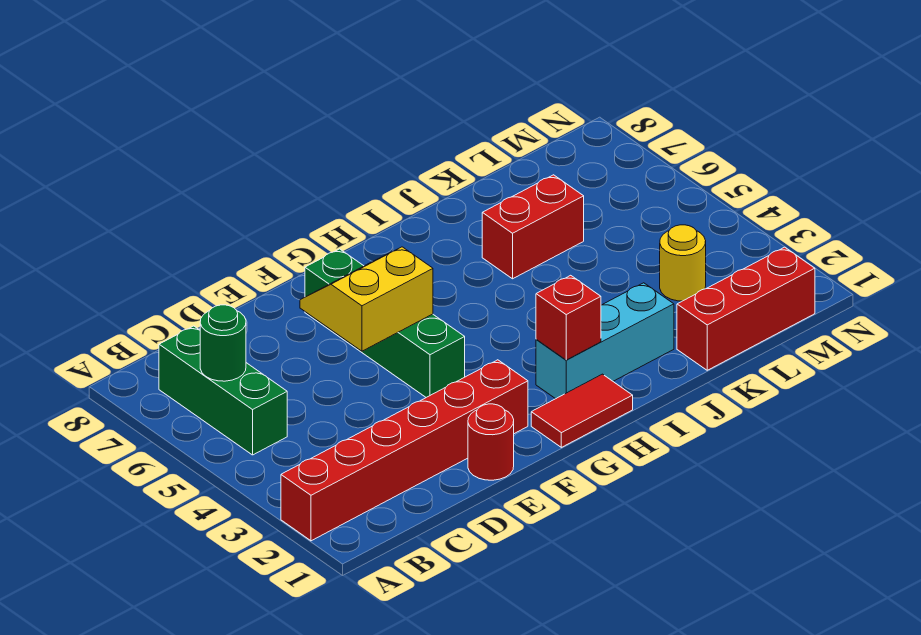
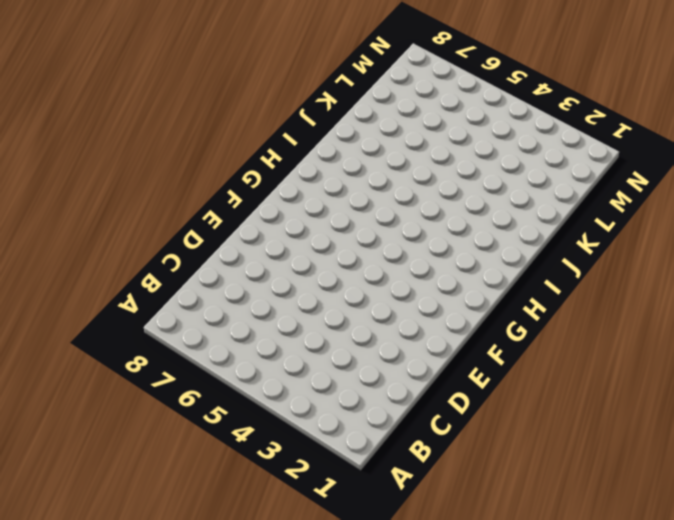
none -> red brick A2:F2 level 1
none -> green brick B5:B7 level 1
none -> red round brick E1 level 1

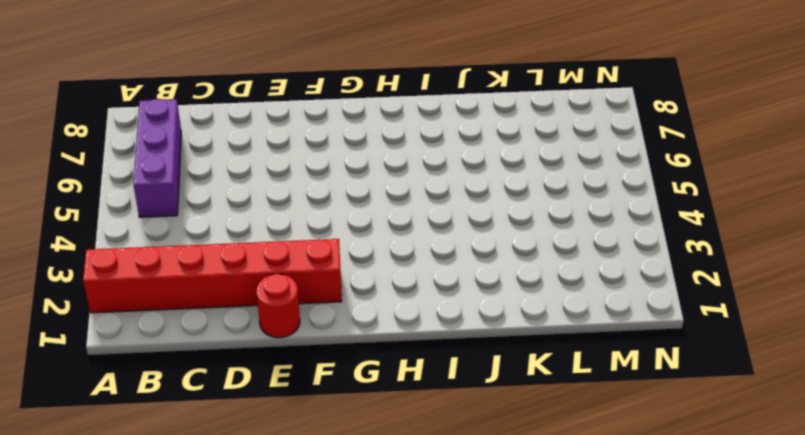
purple brick B5:B7 level 1 -> green brick B5:B7 level 1
none -> green brick F4:F7 level 1
none -> red tile G1:H1 level 1
none -> cyan brick H2:J2 level 1

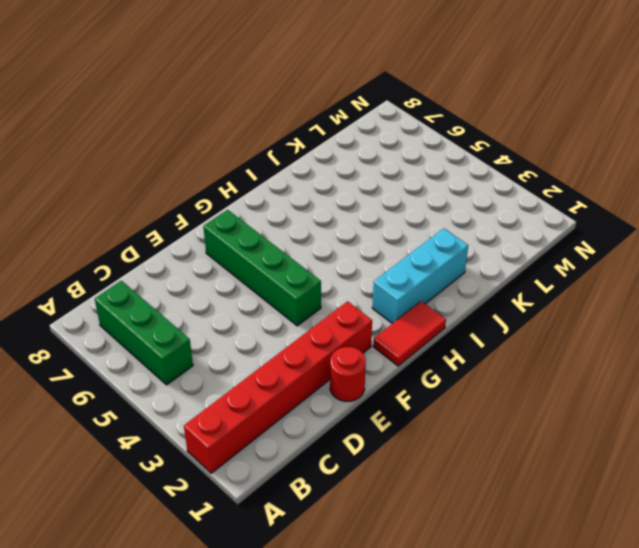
none -> red brick J6:K6 level 1
none -> red brick K1:M1 level 1
none -> yellow round brick L3 level 1

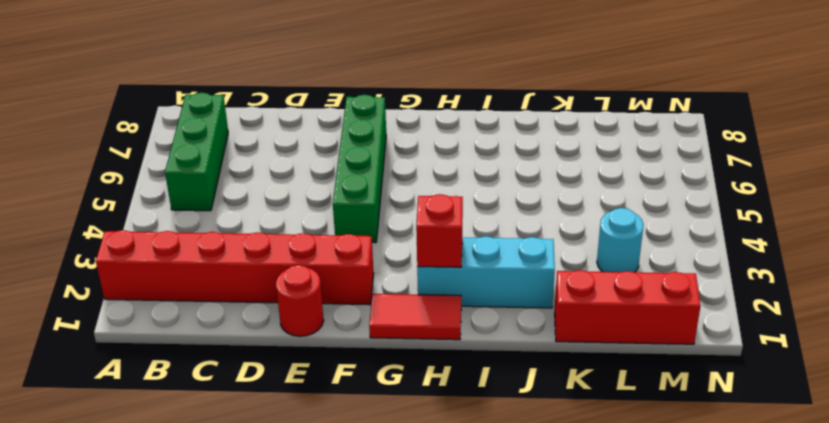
cyan round brick L3 level 1 -> yellow round brick L3 level 1
none -> red brick J6:K6 level 1
none -> green round brick B6 level 2
none -> yellow slope E5:F6 level 2 top 5

